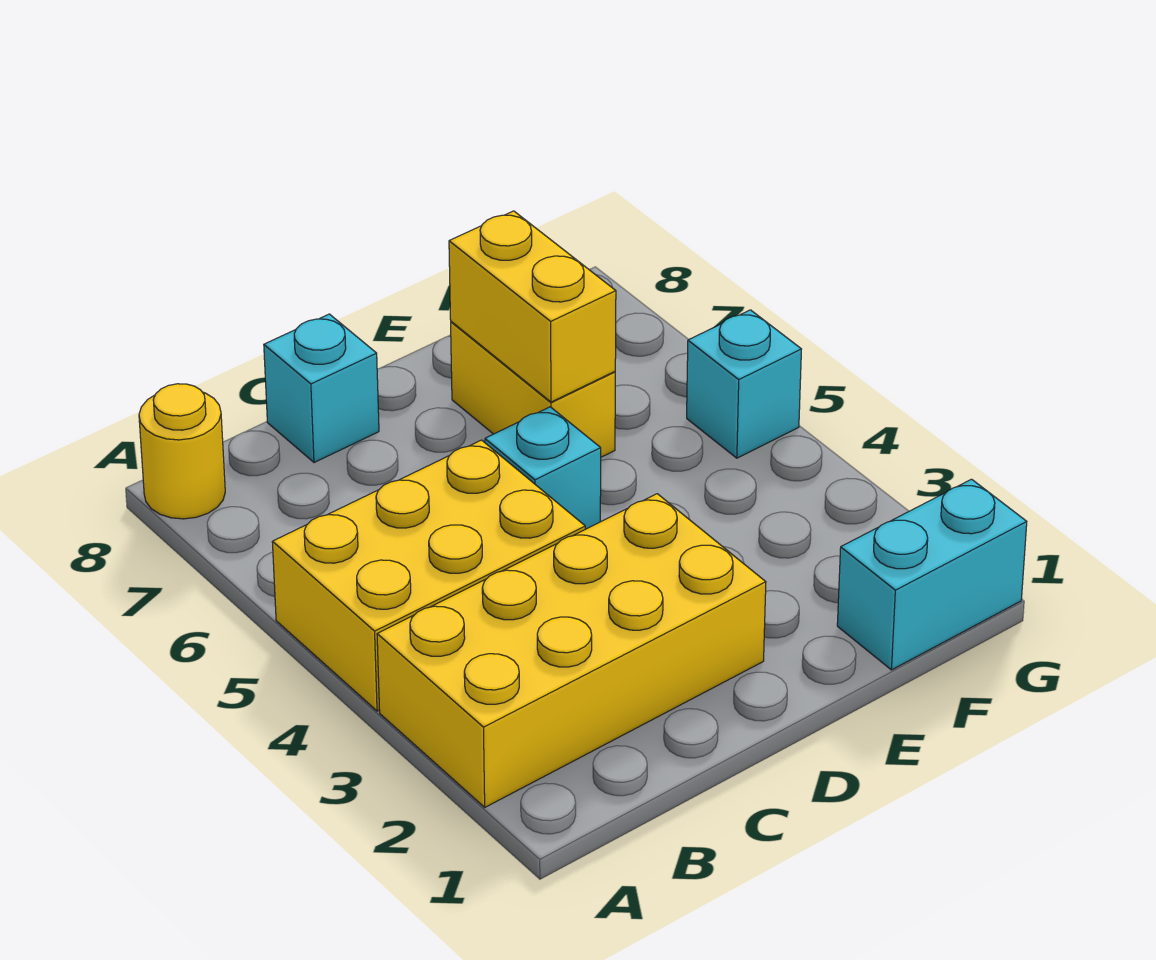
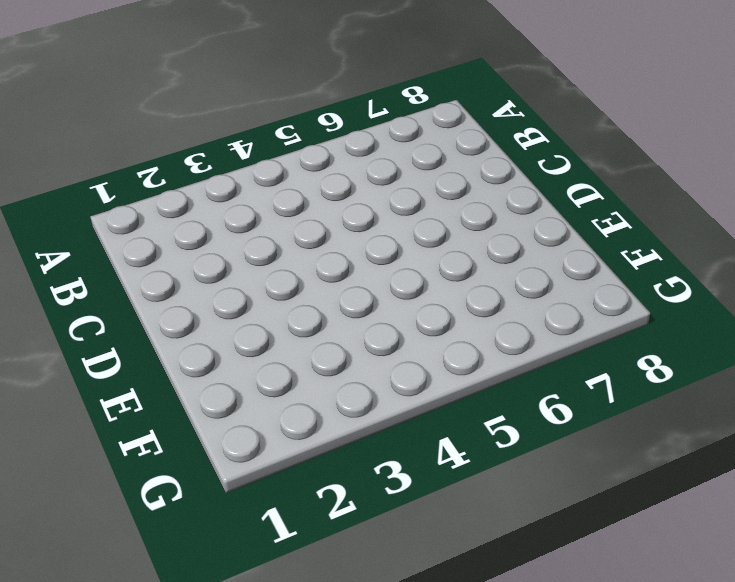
none -> yellow brick A2:D3 level 1
none -> yellow brick A4:C5 level 1

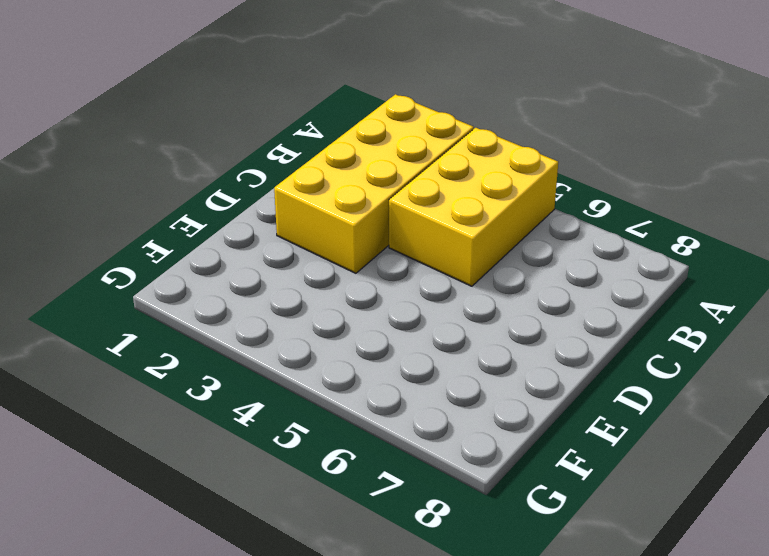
none -> yellow round brick A8 level 1
none -> cyan brick C8 level 1

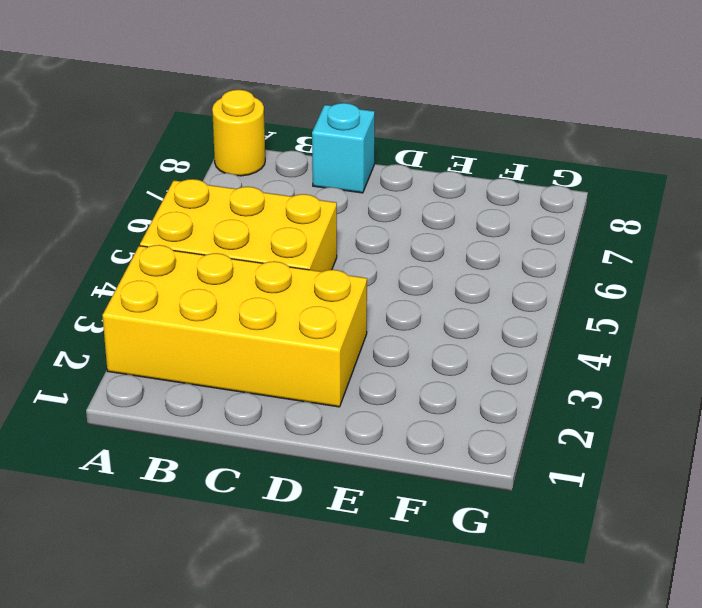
none -> cyan brick D5 level 1
none -> yellow brick E6:E7 level 1

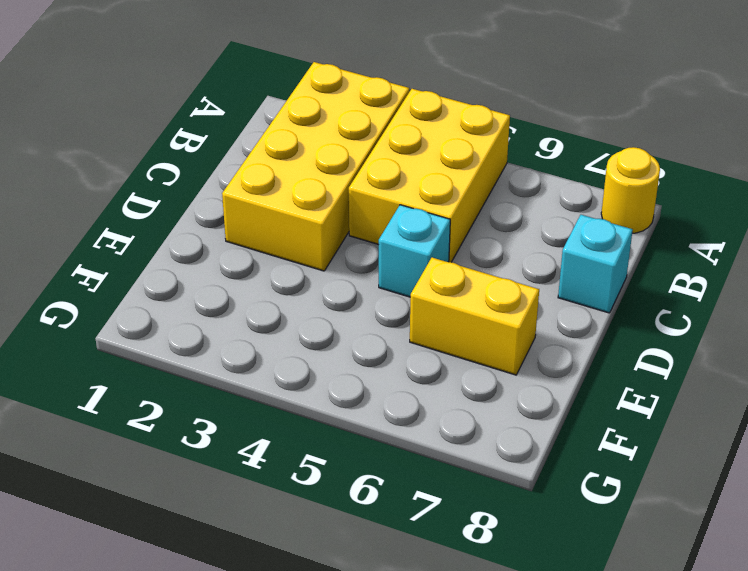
none -> cyan brick F1:G1 level 1
none -> cyan brick G5 level 1

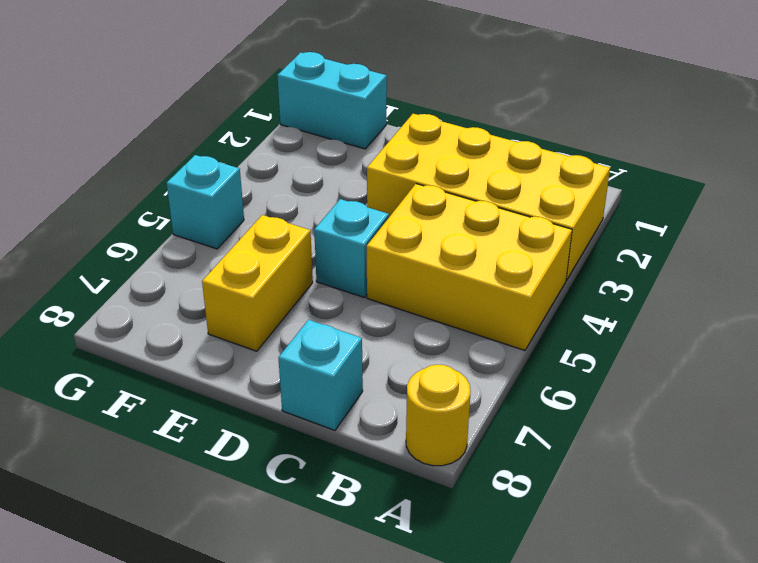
none -> yellow brick E6:E7 level 2

